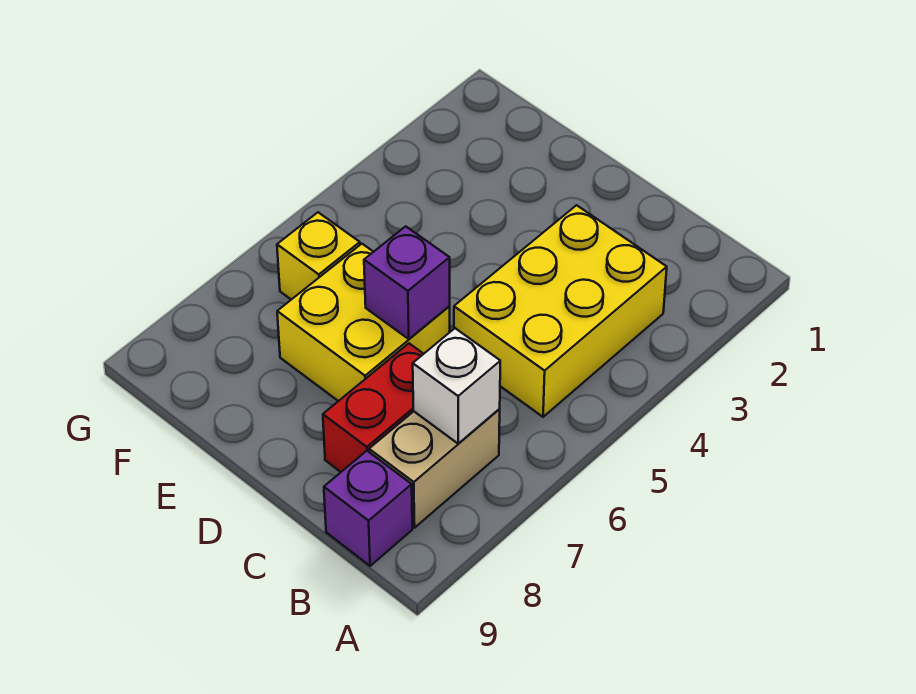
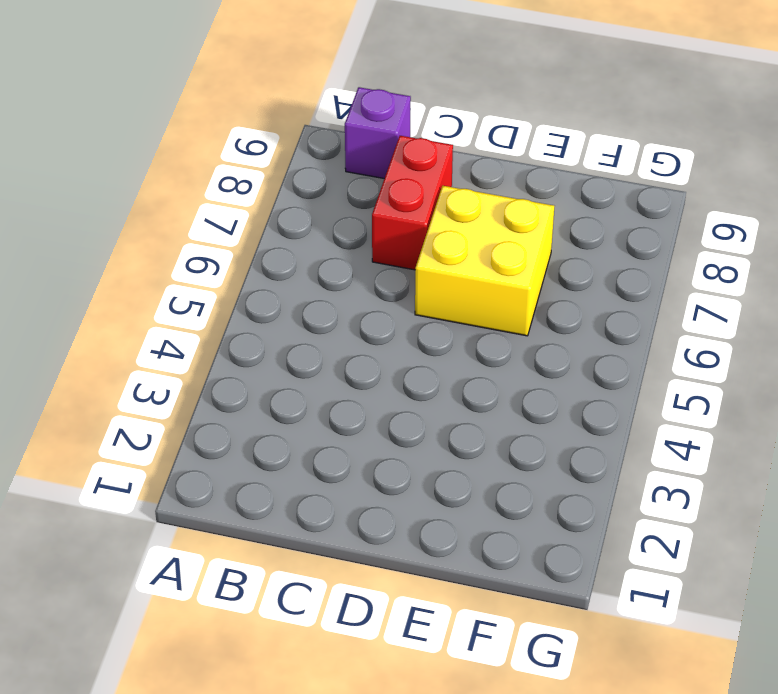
none -> yellow brick B3:C5 level 1
none -> tan brick B7:B8 level 1

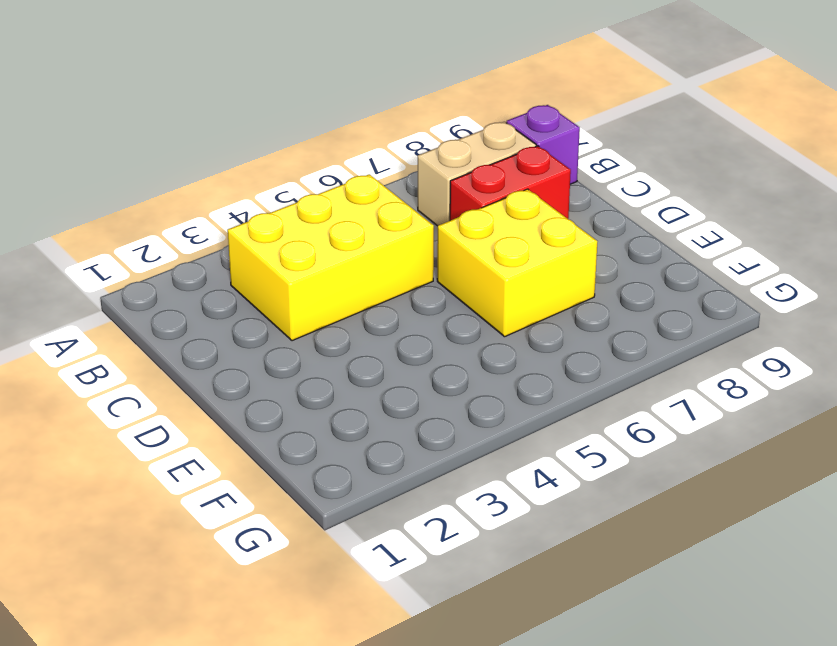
none -> yellow brick F6 level 1
none -> white brick B7 level 2

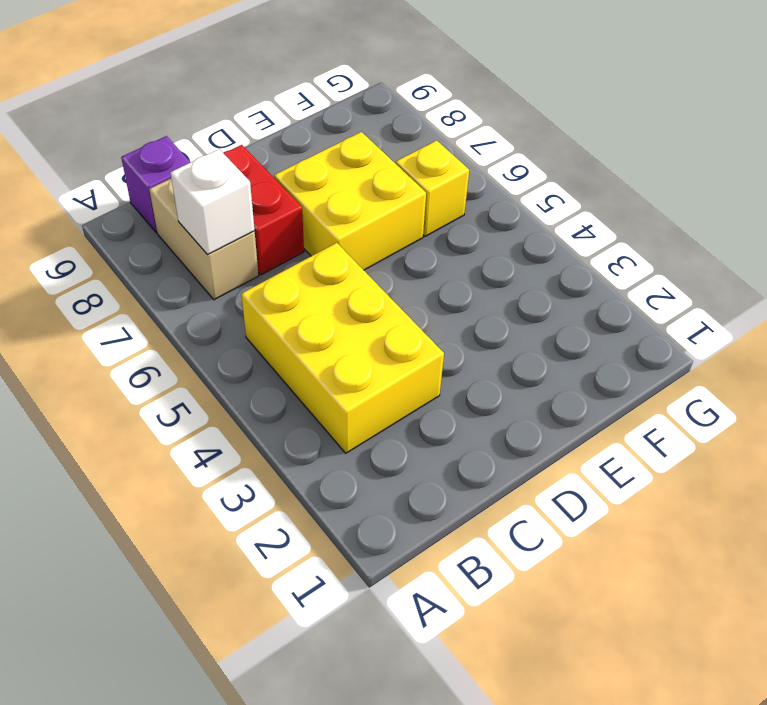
none -> purple brick D6 level 2

